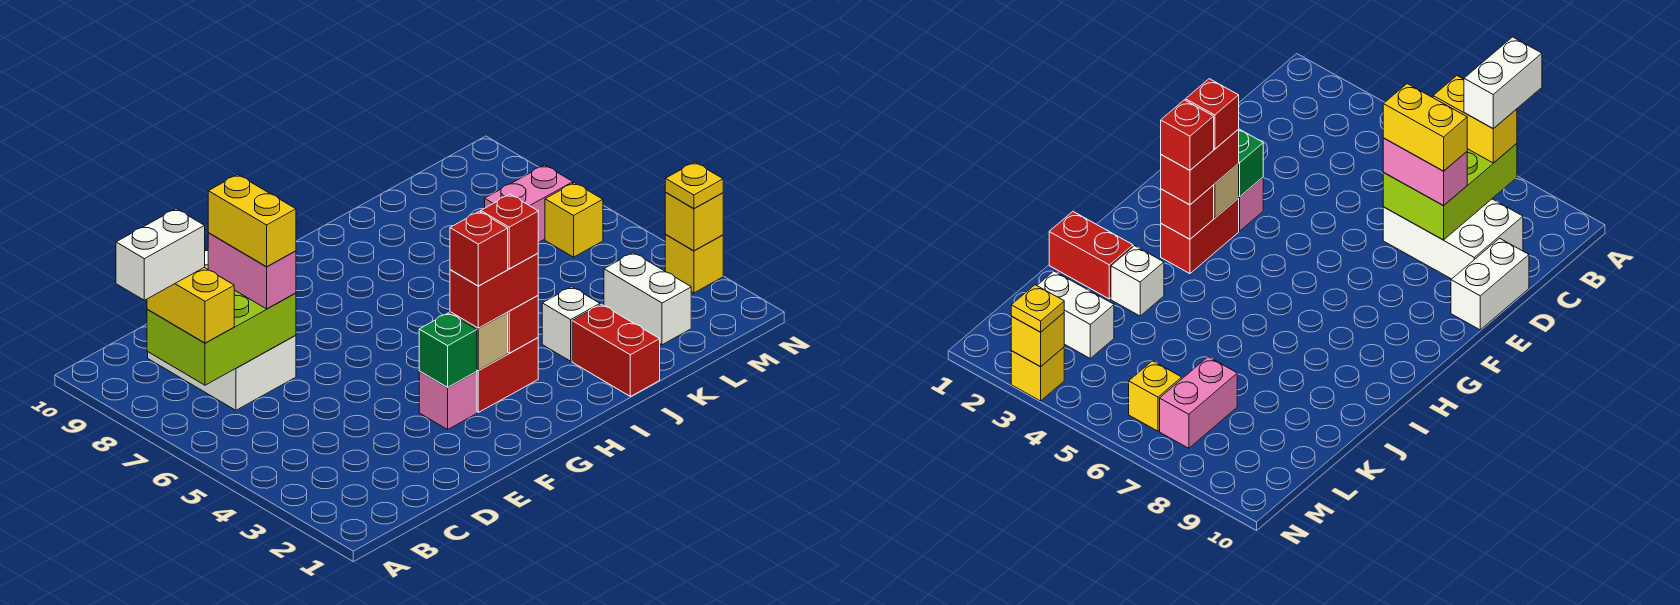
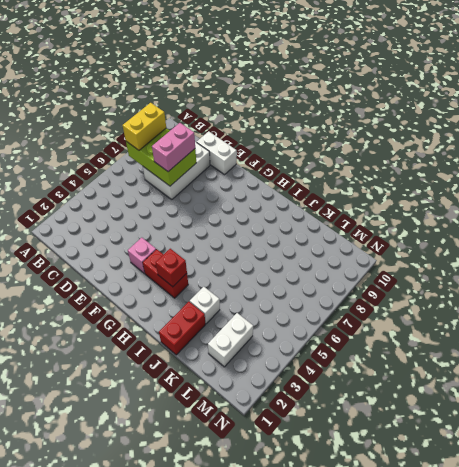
none -> pink brick L7:M7 level 1
none -> yellow brick M6 level 1
none -> yellow brick N3 level 1

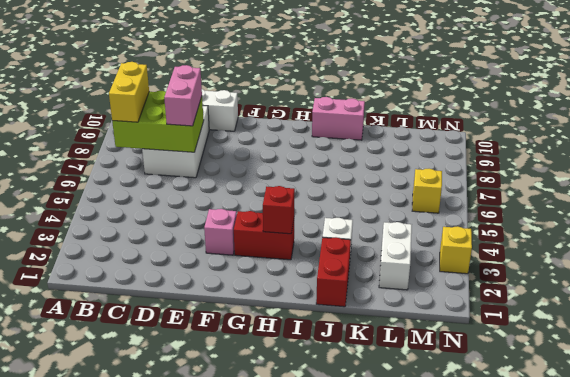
pink brick I10:J10 level 1 -> pink brick L7:M7 level 1
none -> green brick F3 level 2
none -> tan brick G3 level 2
none -> yellow brick N3 level 2

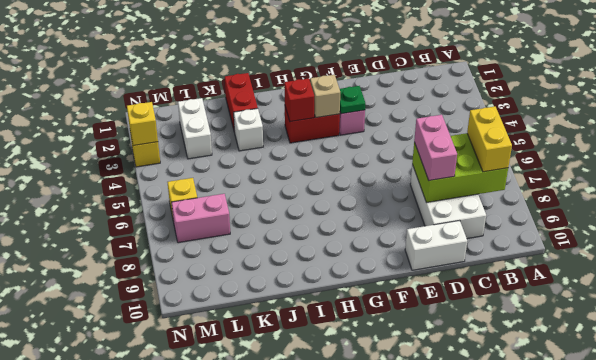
green plate F3 level 2 -> green brick F3 level 2
none -> red brick G3:H3 level 3
none -> yellow plate N3 level 3
none -> white brick A8:B8 level 4

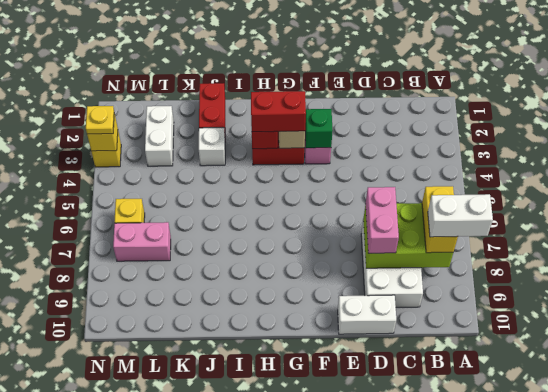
none -> yellow brick D7:D8 level 4
none -> red brick G3 level 4
none -> red brick H3 level 4

